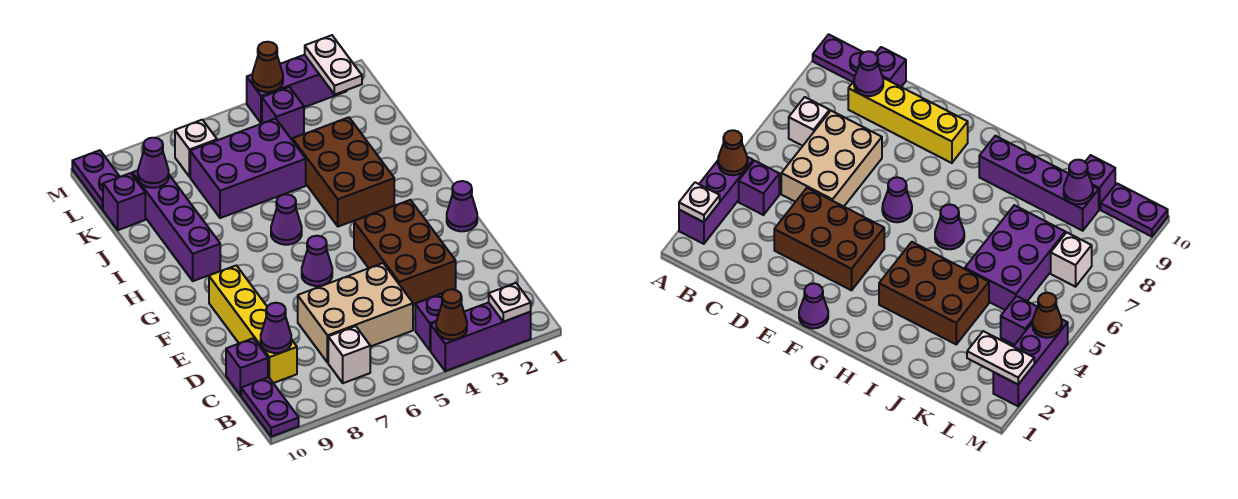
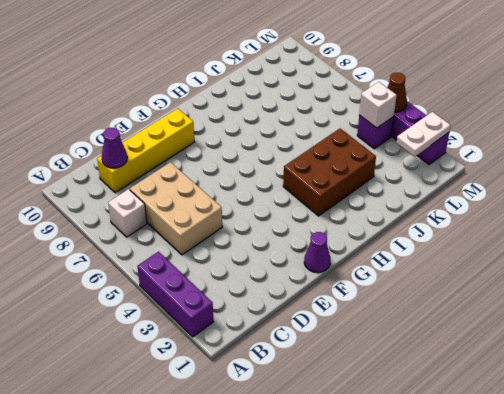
white brick L4 level 2 -> white brick L7 level 1
none -> purple plate A10:B10 level 1
none -> purple brick B4 level 1
none -> purple brick C10 level 1

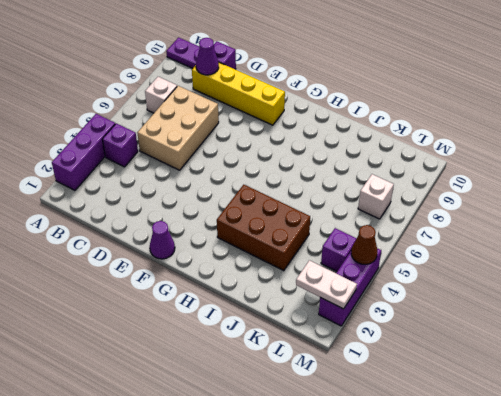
none -> brown brick D3:F4 level 1
none -> purple cone F6 level 1
none -> purple cone H6 level 1

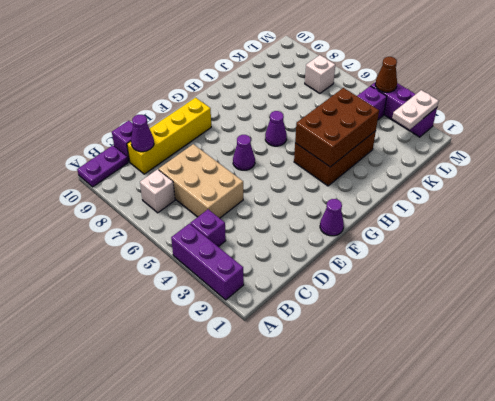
brown brick H3:J4 level 2 -> brown brick D3:F4 level 1
none -> purple brick H9:K9 level 1
none -> purple brick J5:K7 level 1
none -> purple brick K10 level 1

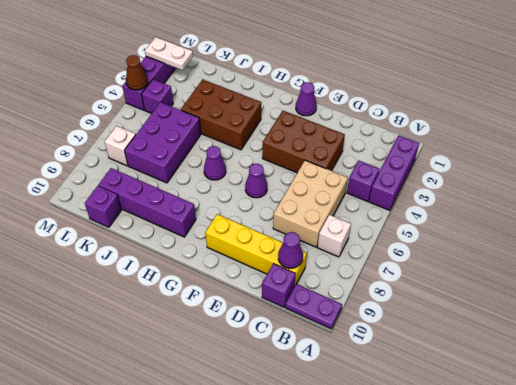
none -> purple plate L10:M10 level 1
none -> white plate A2 level 2
none -> brown cone A4 level 2

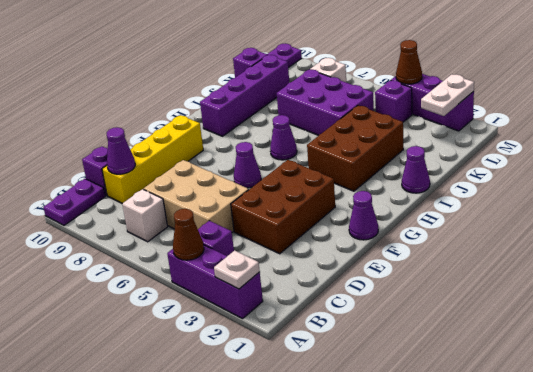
purple cone I1 level 1 -> purple cone K9 level 2

